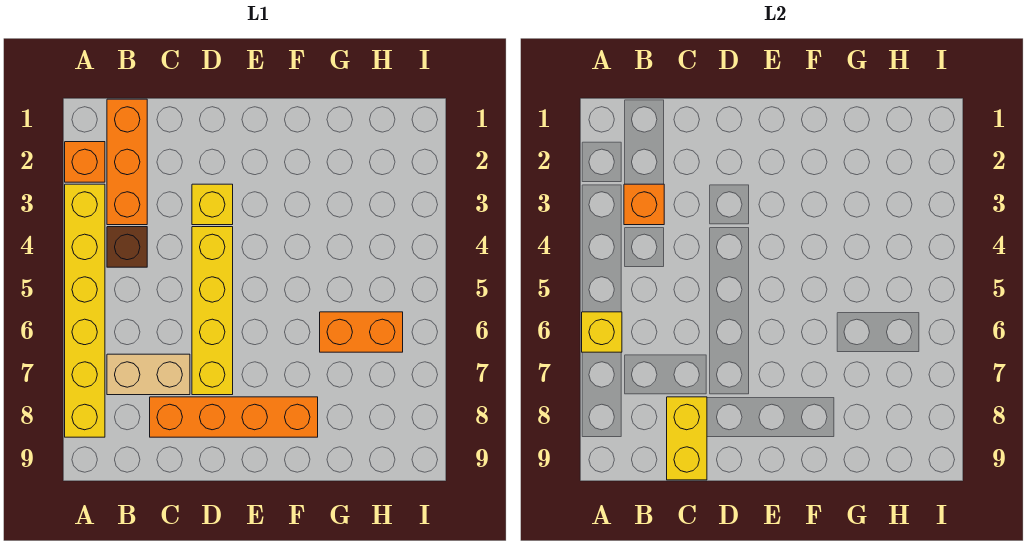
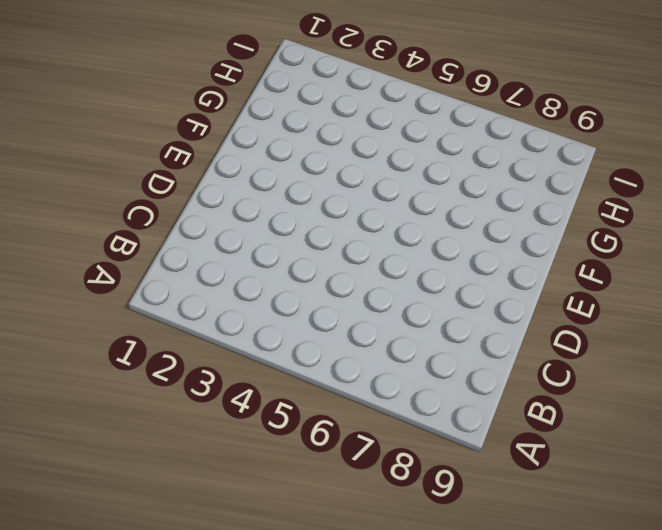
none -> orange brick A2 level 1
none -> yellow brick A3:A8 level 1
none -> orange brick B1:B3 level 1

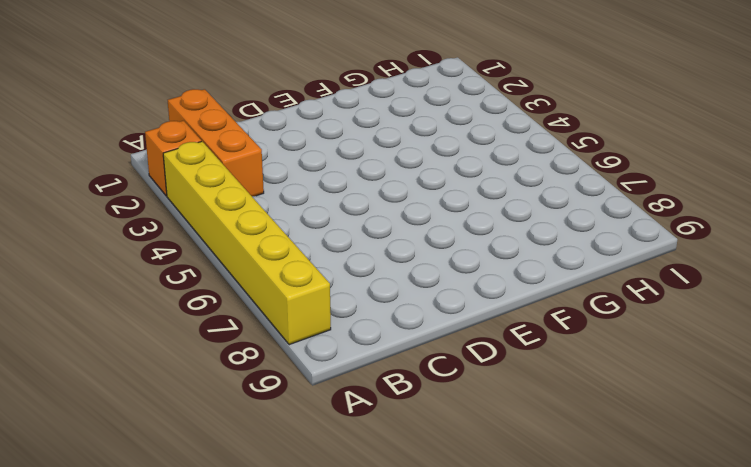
none -> brown brick B4 level 1
none -> tan brick B7:C7 level 1
none -> orange brick C8:F8 level 1

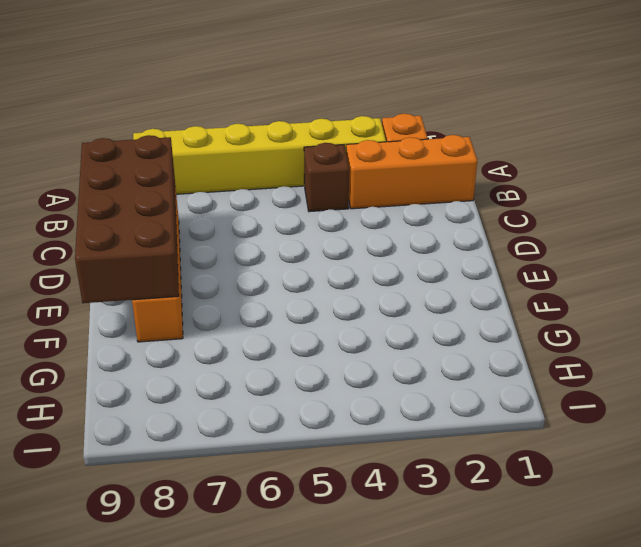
brown brick C8:F9 level 2 -> yellow brick C8:C9 level 2
none -> tan brick B7:C7 level 1
none -> yellow brick D3 level 1
none -> yellow brick D4:D7 level 1

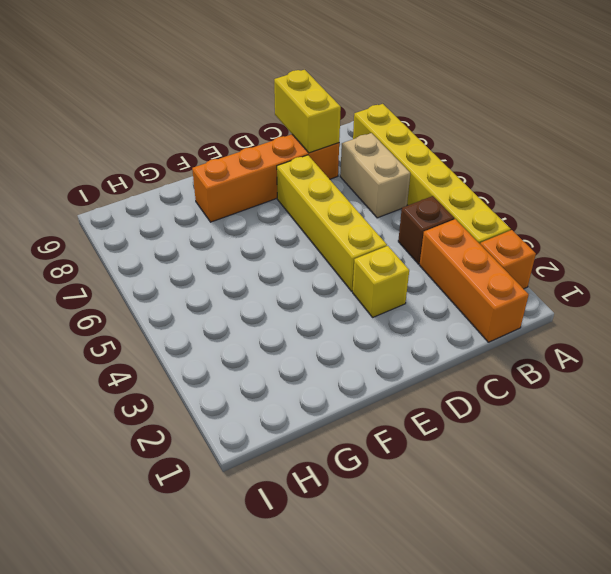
tan brick B6:B7 level 1 -> tan brick B7:C7 level 1
none -> orange brick G6:H6 level 1
none -> yellow brick A6 level 2
none -> orange brick B3 level 2

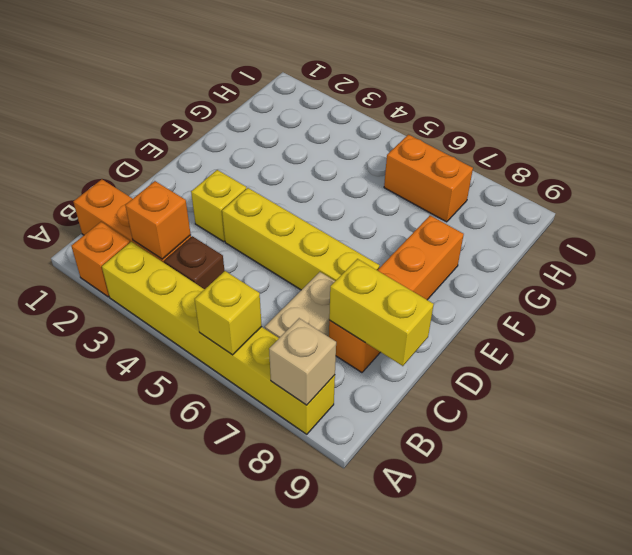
tan brick A8 level 2 -> none
orange brick H6:H7 level 1 -> orange brick G6:H6 level 1

